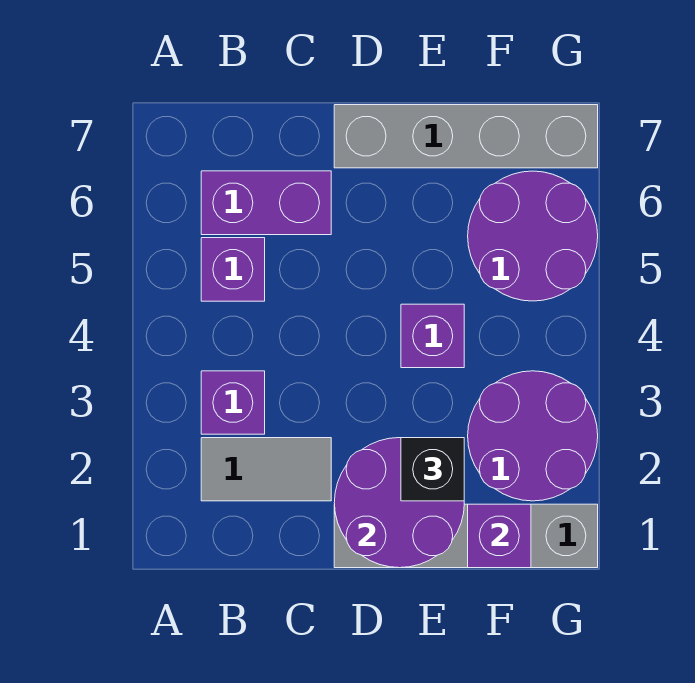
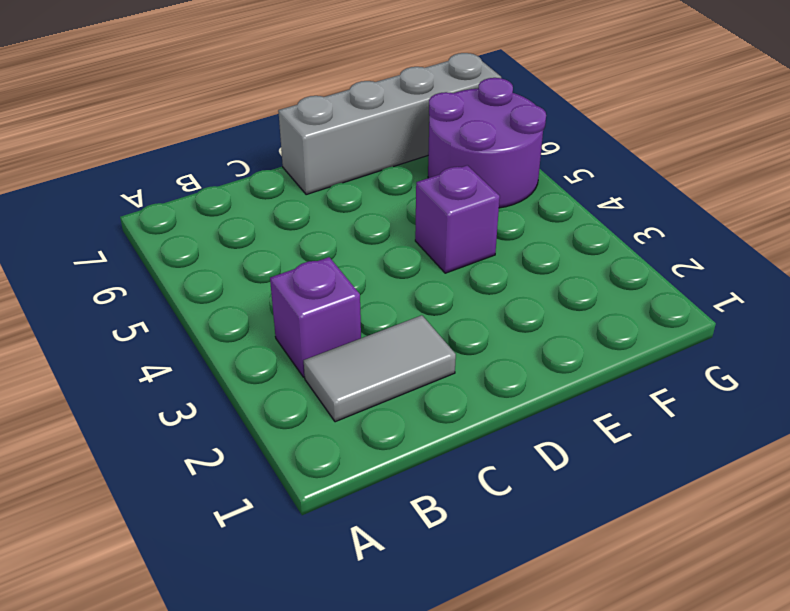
none -> purple brick B5 level 1
none -> purple brick B6:C6 level 1
none -> grey brick D1:G1 level 1

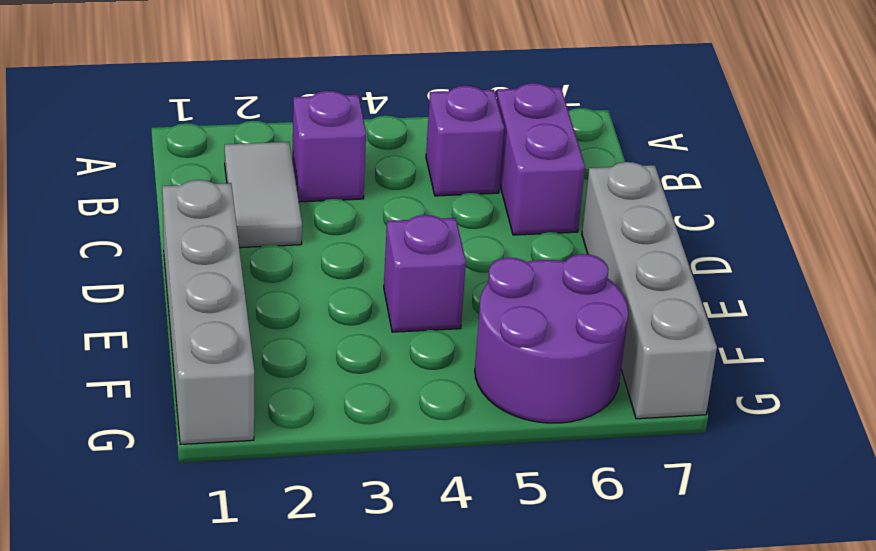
none -> purple round brick F2:G3 level 1
none -> purple round brick D1:E2 level 2
none -> purple brick F1 level 2

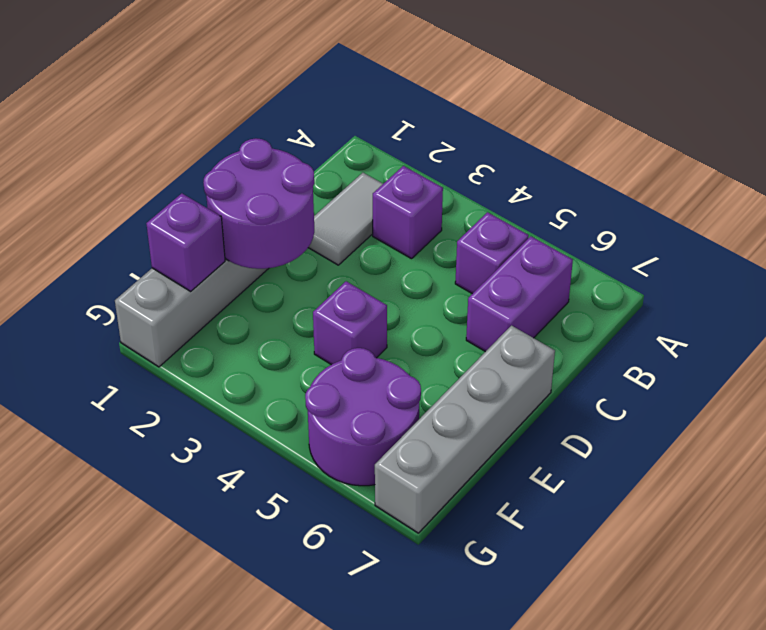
none -> purple round brick F2:G3 level 1
none -> black brick E2 level 3

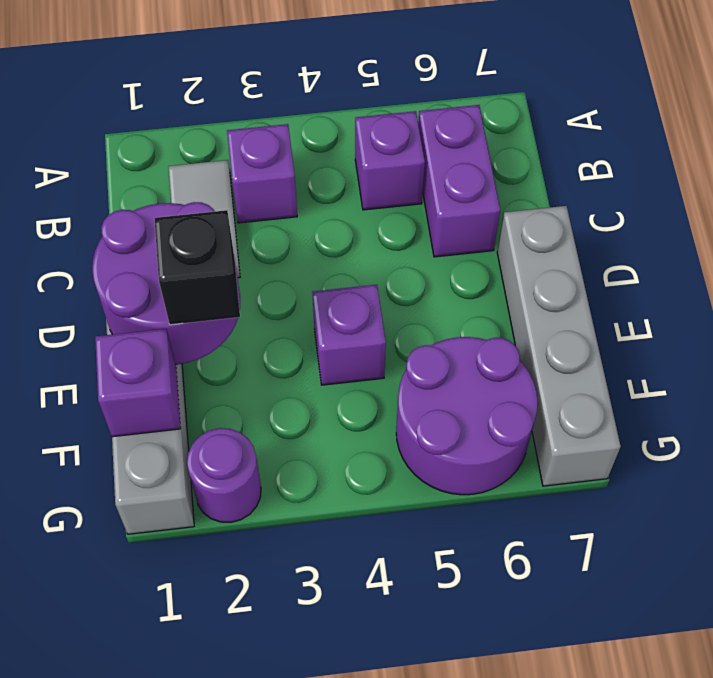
purple round brick G2 level 1 -> purple round brick F2:G3 level 1

